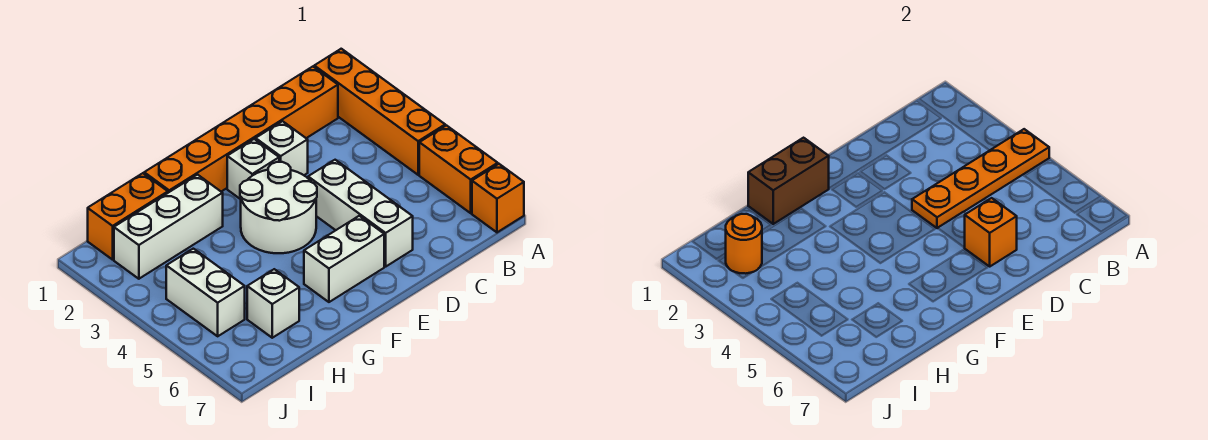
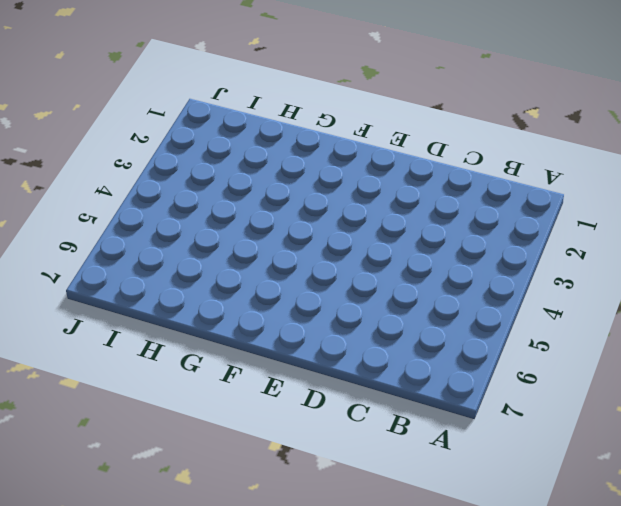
none -> orange brick A1:A4 level 1
none -> orange brick A5:A6 level 1
none -> orange brick A7 level 1

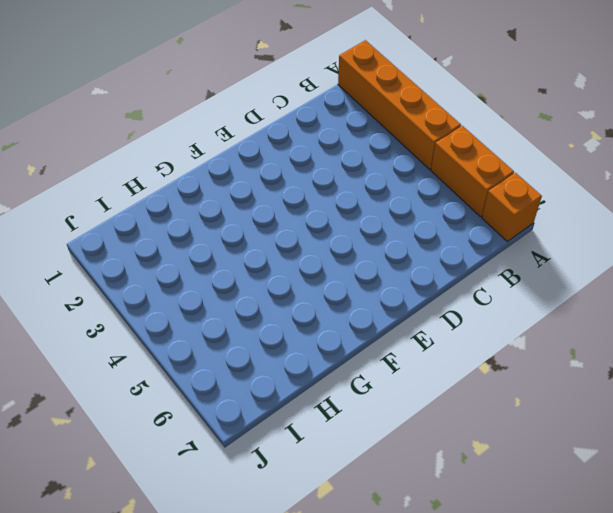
none -> orange brick B1:G1 level 1
none -> white brick D2 level 1
none -> white brick D4:D6 level 1

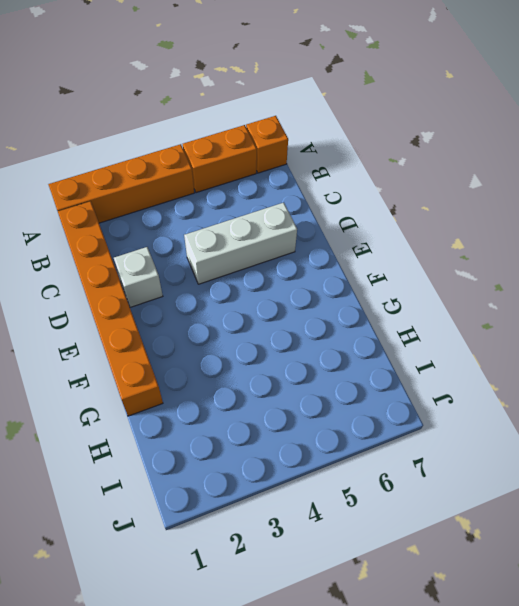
none -> white brick E2 level 1
none -> white round brick E3:F4 level 1
none -> white brick E6:F6 level 1

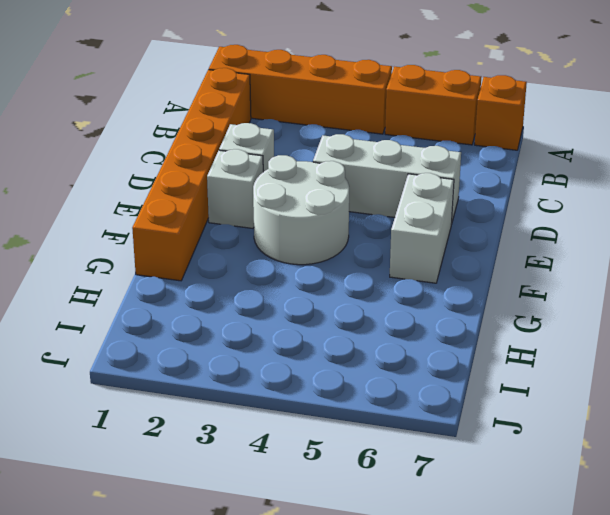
none -> white brick G2:I2 level 1
none -> orange brick H1:I1 level 1
none -> white brick H6 level 1

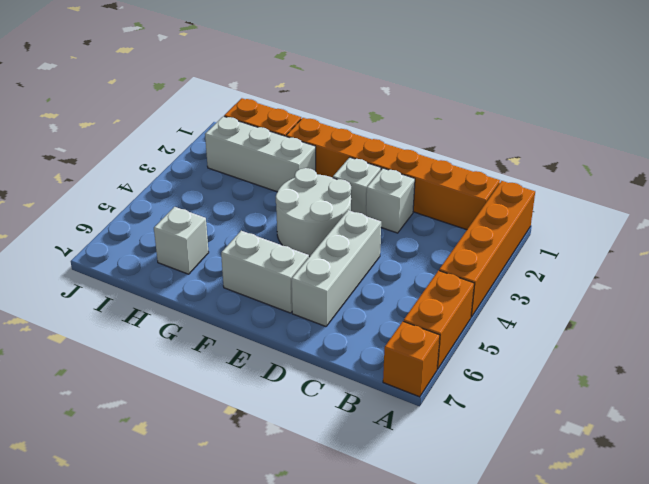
none -> white brick I4:I5 level 1
none -> orange plate A4:D4 level 2
none -> orange brick D6 level 2

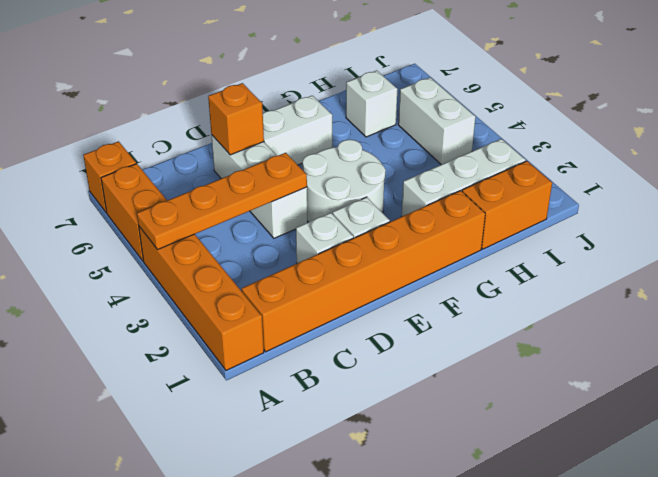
none -> brown brick F1:G1 level 2
none -> orange round brick I2 level 2

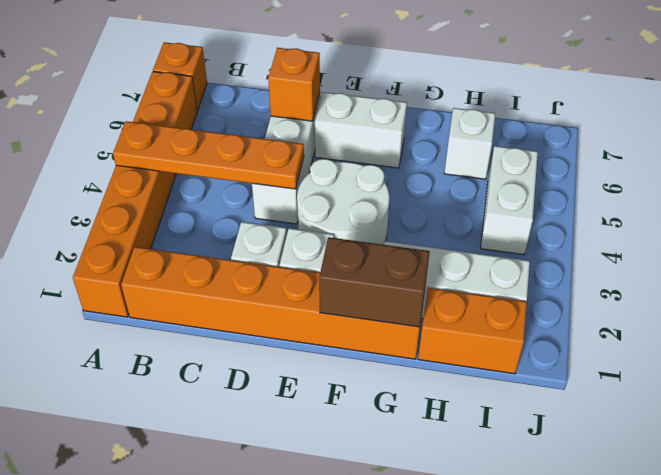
none -> orange round brick I2 level 2

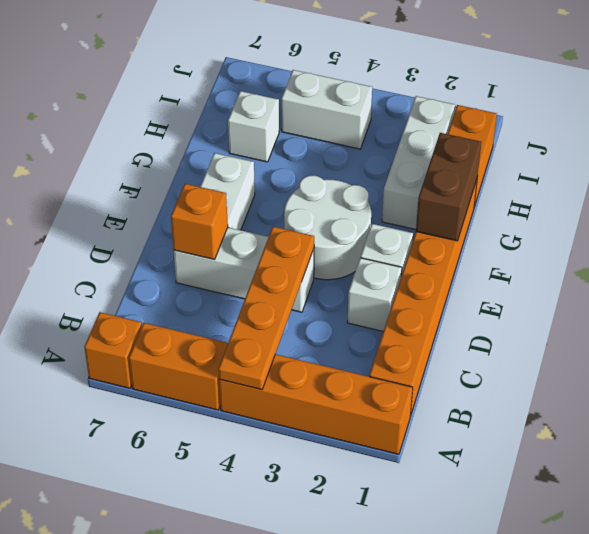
none -> orange round brick I2 level 2

